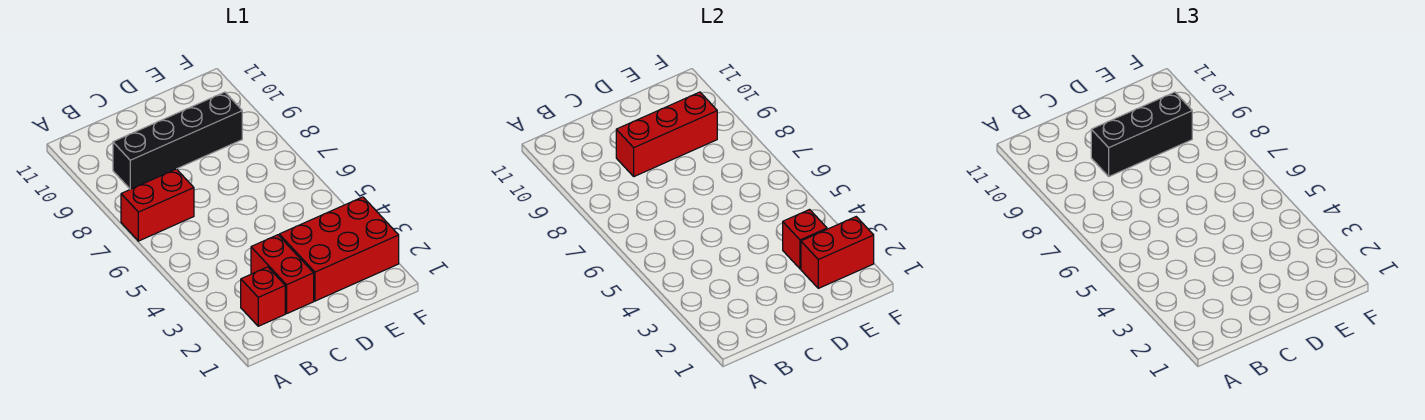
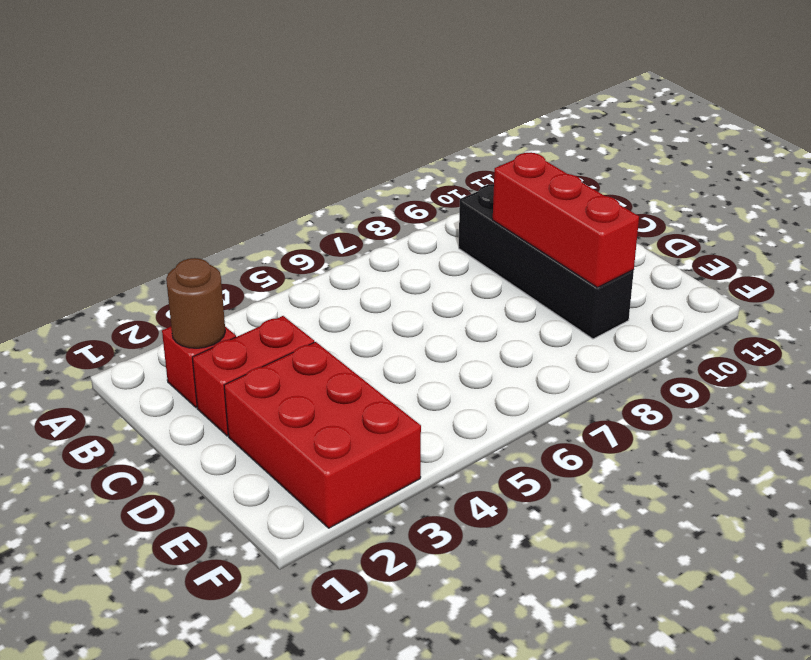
brown round brick B2 level 2 -> none
none -> red brick A7:B7 level 1
none -> red brick E2:F2 level 2

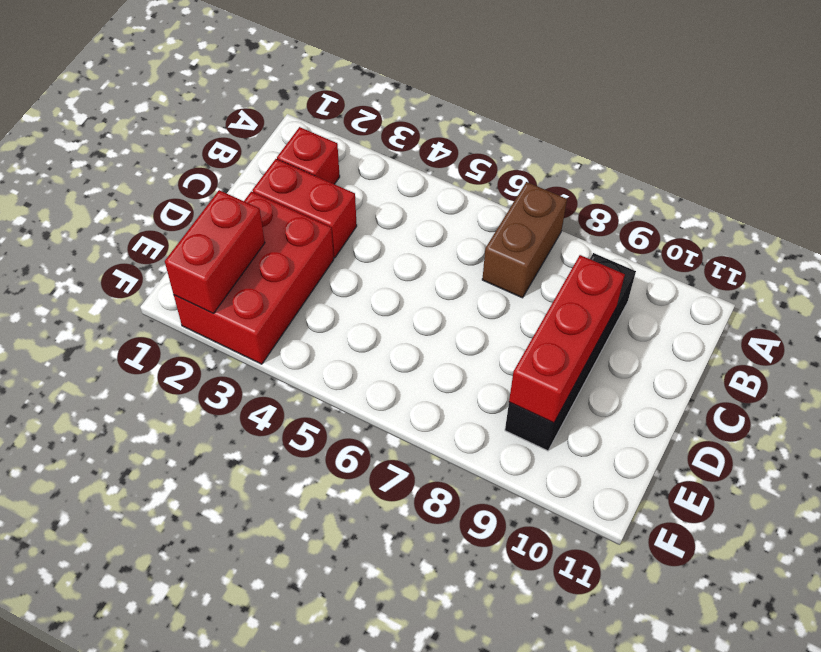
brown brick A7:B7 level 1 -> red brick A7:B7 level 1
none -> red brick E3 level 2
none -> black brick C9:E9 level 3

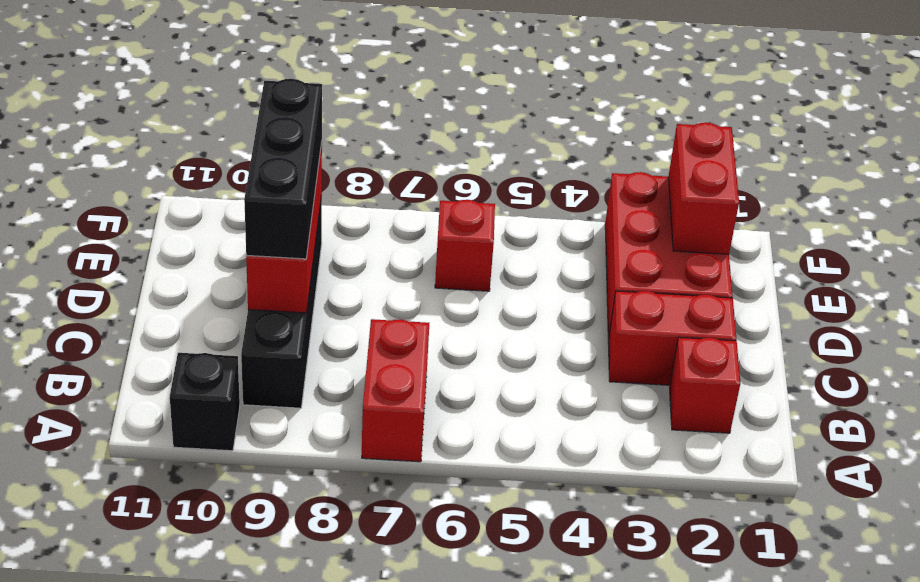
black brick A10 level 1 -> none
red brick E6 level 1 -> red brick E3 level 2

